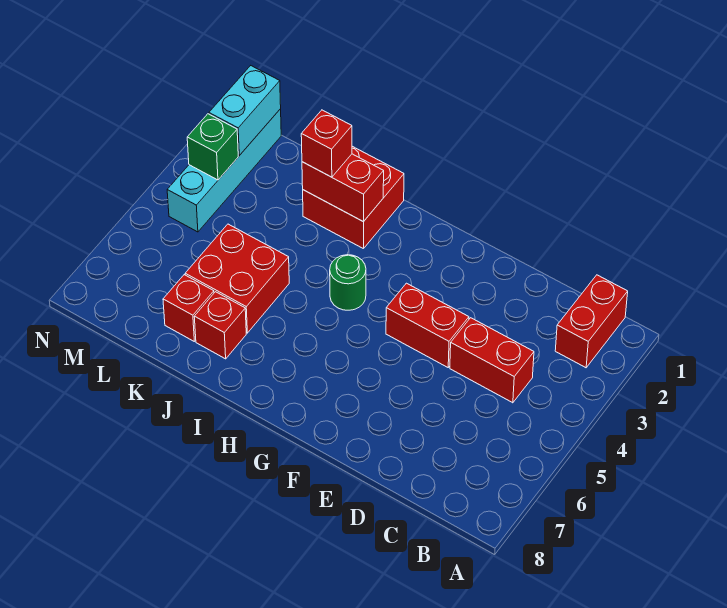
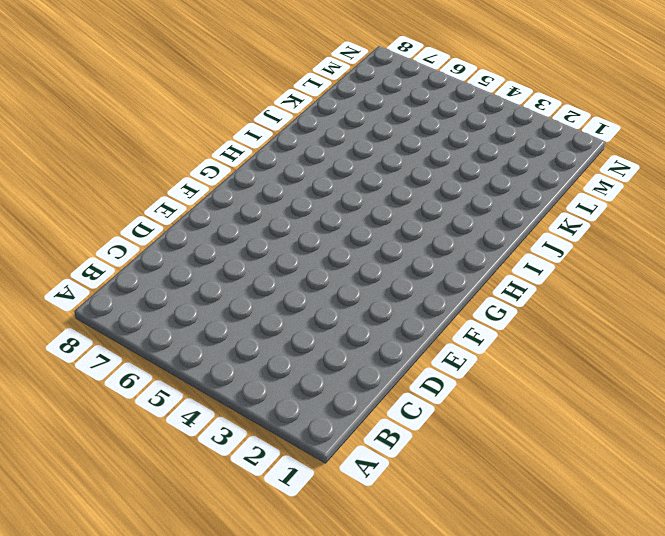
none -> red brick B1:B2 level 1
none -> red brick C4:D4 level 1
none -> red brick E4:F4 level 1

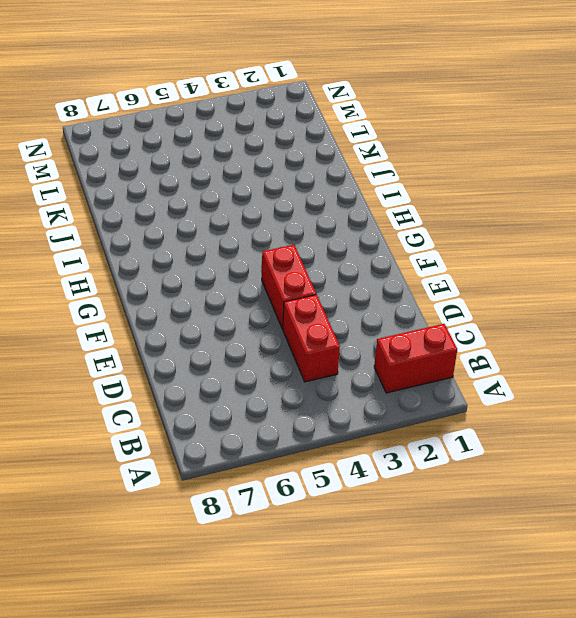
none -> green round brick H4 level 1
none -> red brick I1:J2 level 1
none -> red brick J5:K6 level 1

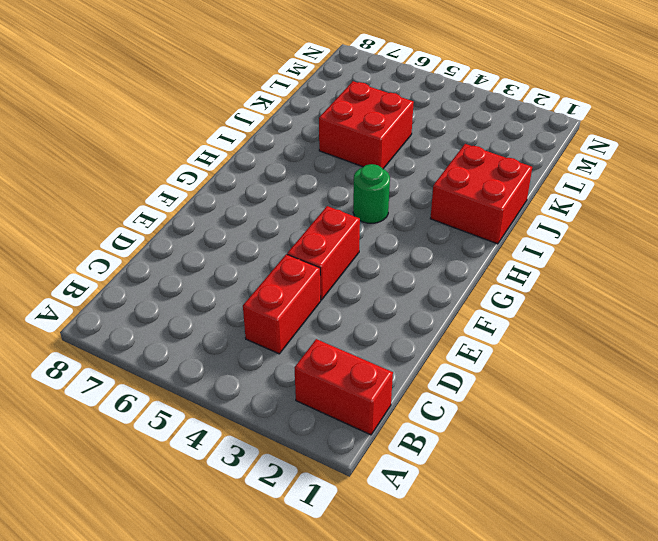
none -> red brick J7 level 1
none -> red brick K7 level 1
none -> cyan brick M1:M4 level 1

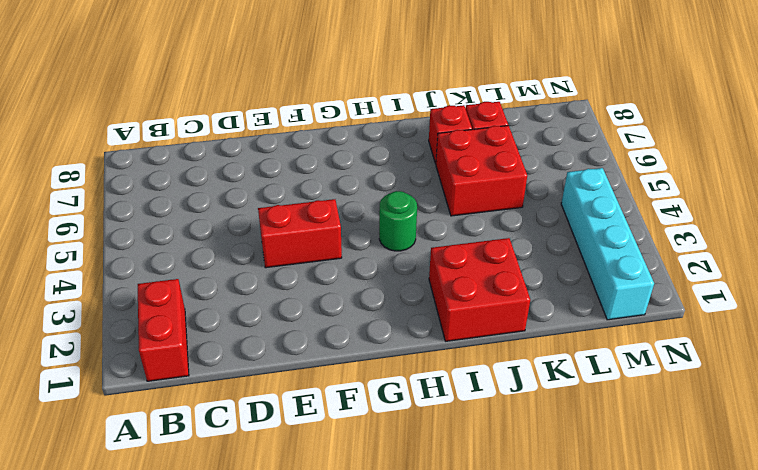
none -> red brick C4:D4 level 1
none -> red brick I2:J2 level 2
none -> cyan brick M1:M2 level 2

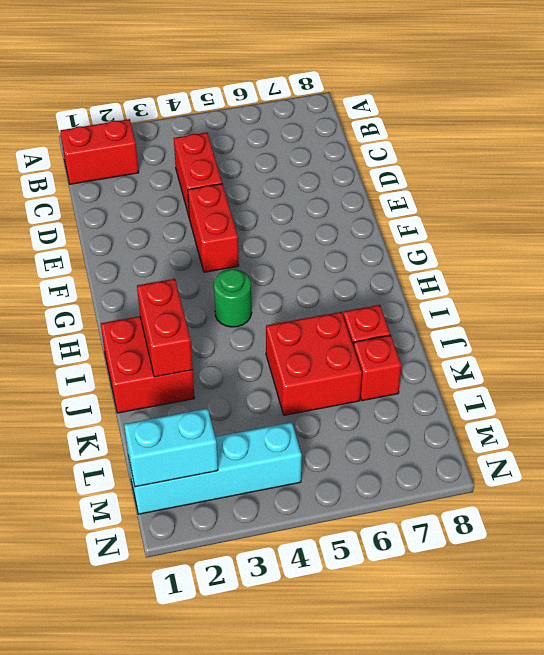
none -> green brick M3 level 2
none -> red brick J2 level 3

